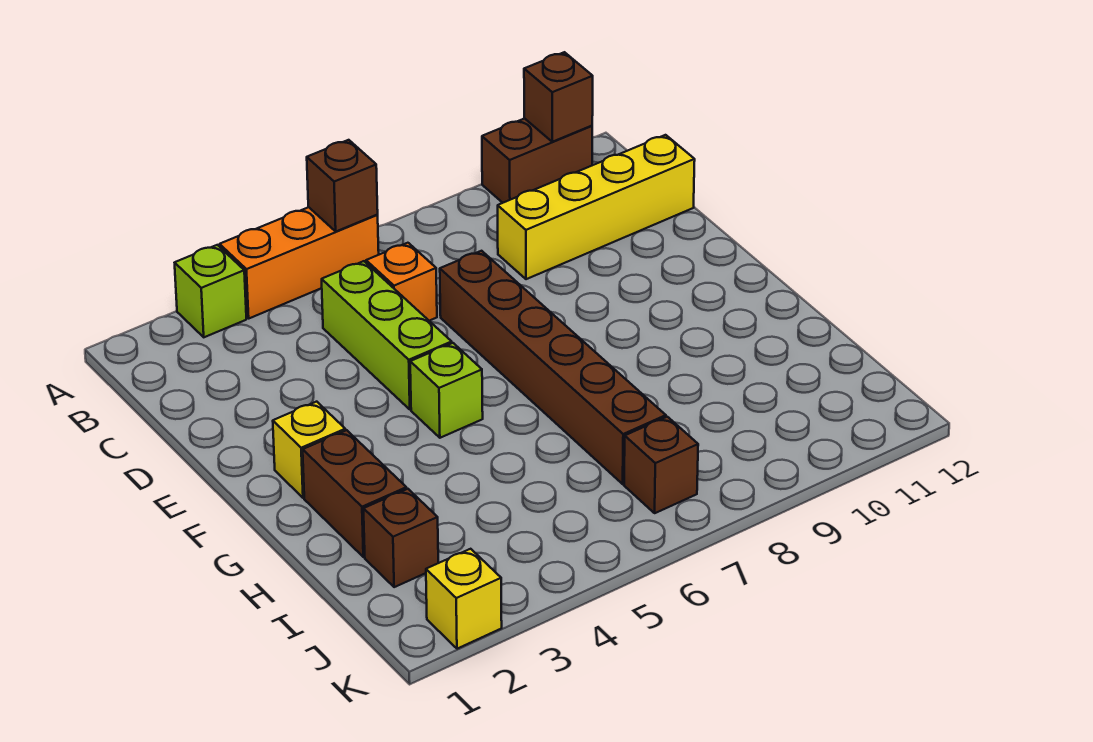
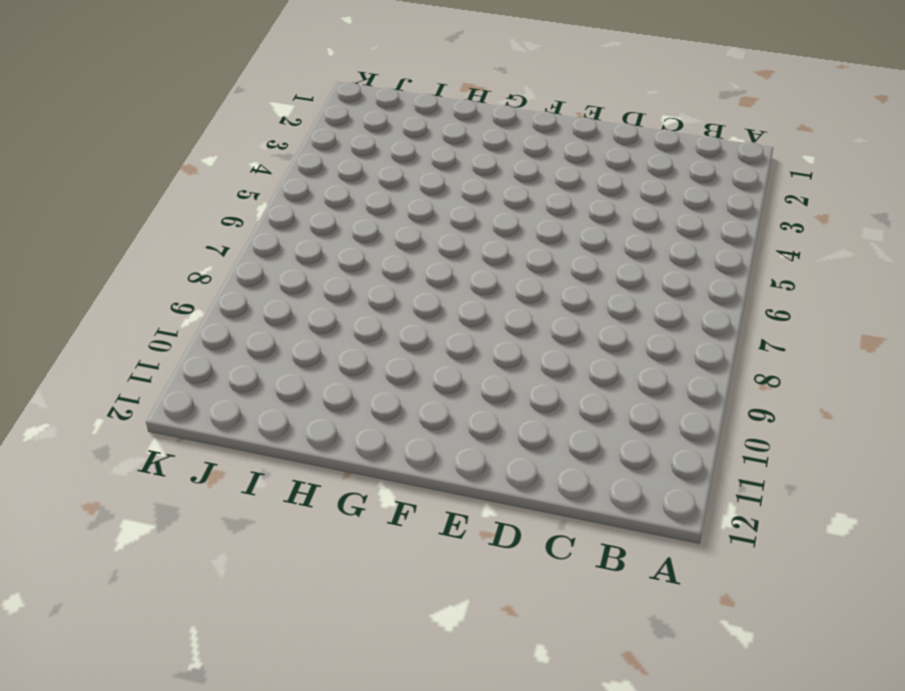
none -> lime brick A3 level 1
none -> orange brick A4:A6 level 1
none -> brown brick A10:A11 level 1

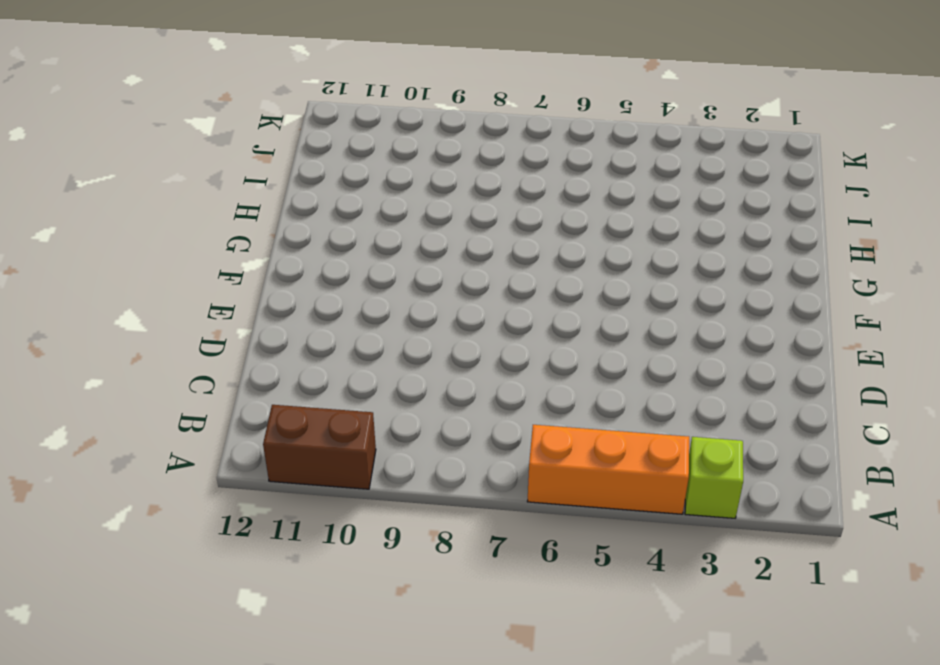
none -> lime brick C5:E5 level 1
none -> orange brick C6 level 1
none -> yellow brick C9:C12 level 1

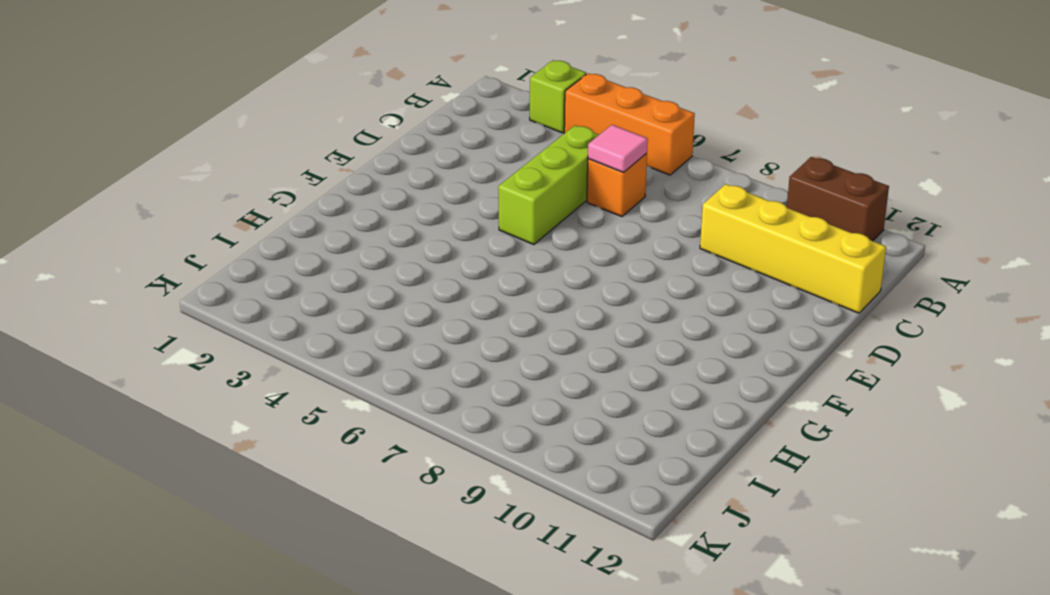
pink tile C6 level 2 -> none
none -> brown brick D7:I7 level 1
none -> yellow brick F2 level 1
none -> lime brick F5 level 1

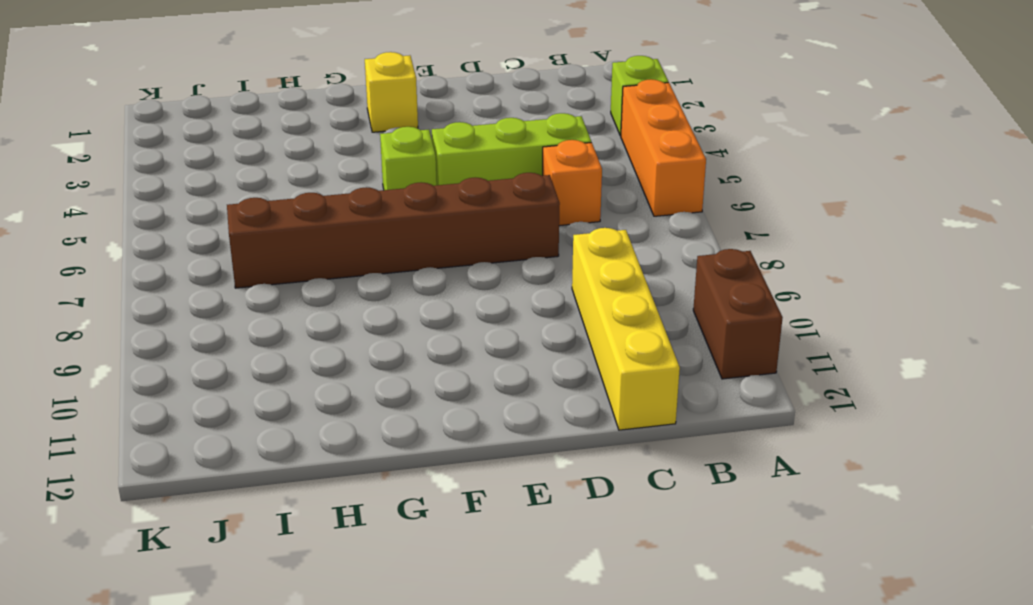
none -> brown brick G2:H2 level 1
none -> brown brick I2 level 1
none -> brown brick J7 level 1

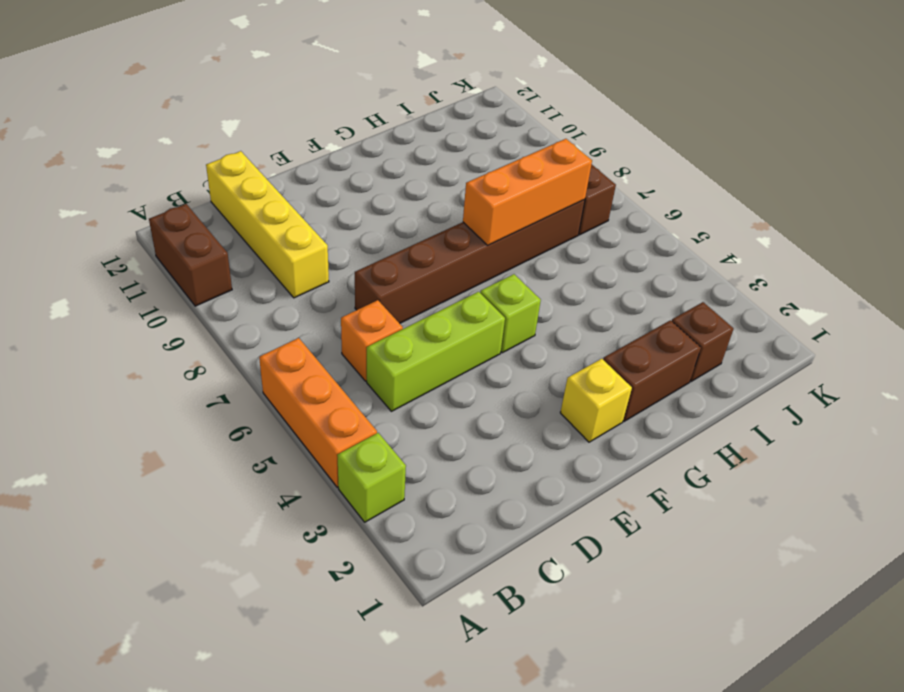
orange brick G7:I7 level 2 -> none
none -> yellow brick K2 level 1
none -> brown brick A6 level 2
none -> brown brick A11 level 2

